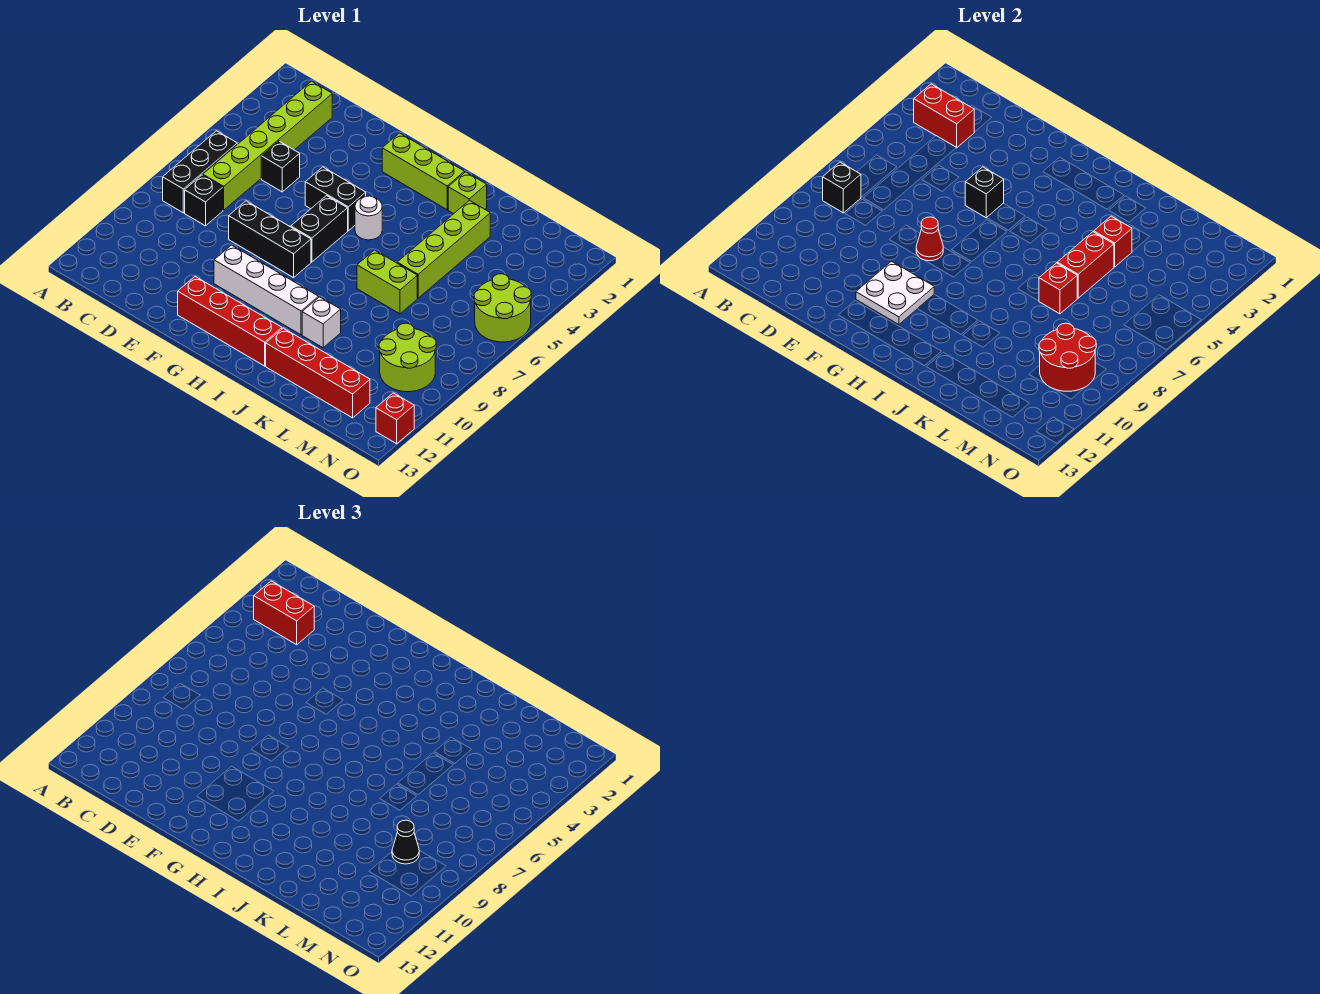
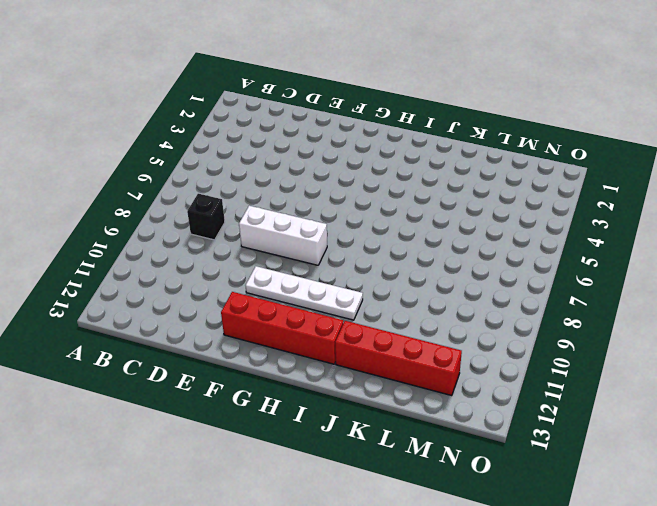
white brick E8:G8 level 1 -> black brick E8:G8 level 1
white plate F10:I10 level 1 -> white brick F10:I10 level 1
none -> black brick B6:B8 level 1
none -> lime brick C2:C7 level 1
none -> black brick D5 level 1
none -> black brick F5:G5 level 1

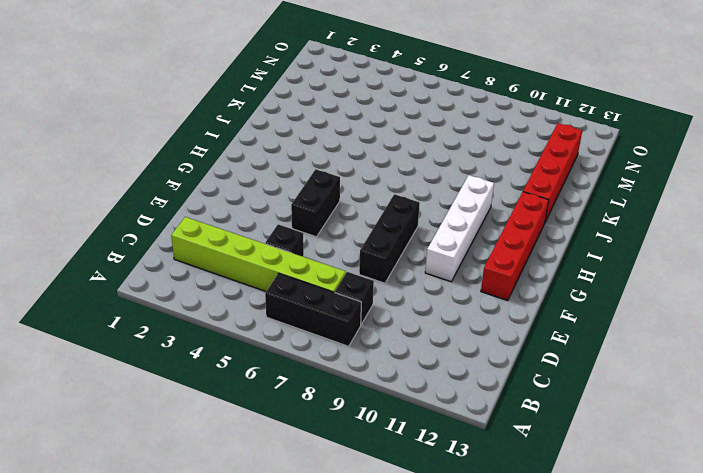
none -> lime brick G2:I2 level 1
none -> black brick G6:G7 level 1
none -> white round brick H5 level 1
none -> lime brick J2 level 1

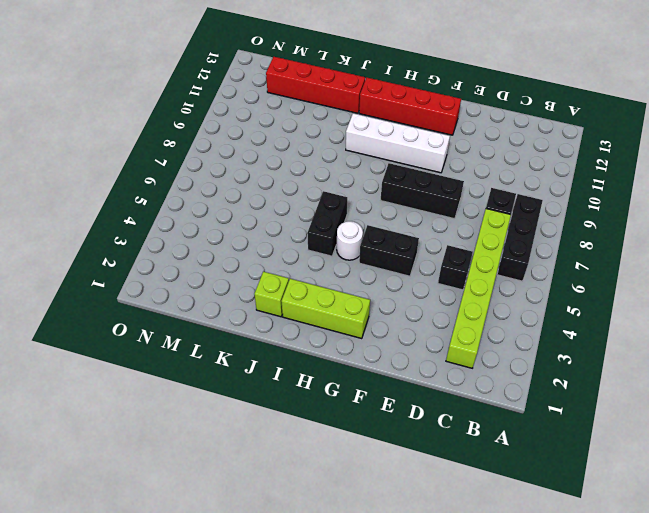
black brick I5:I6 level 1 -> black brick G6:G7 level 1
none -> lime brick J7:K7 level 1
none -> white brick J10 level 1
none -> lime brick K3:K6 level 1
none -> lime round brick M9:N10 level 1

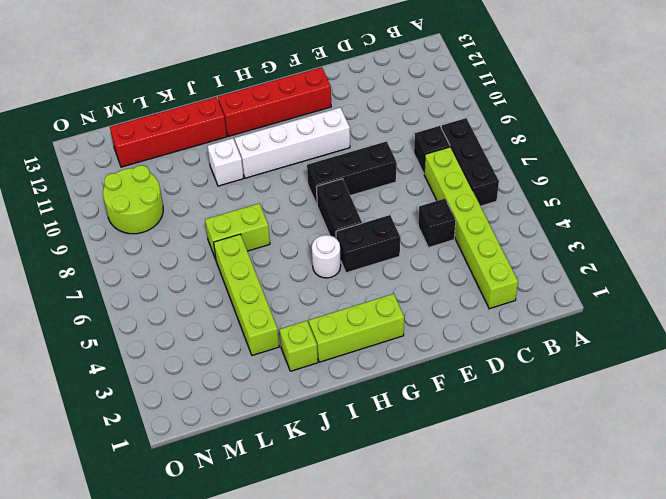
none -> lime round brick N5:O6 level 1
none -> red brick O12 level 1
none -> red brick B3:C3 level 2
none -> black brick B8 level 2

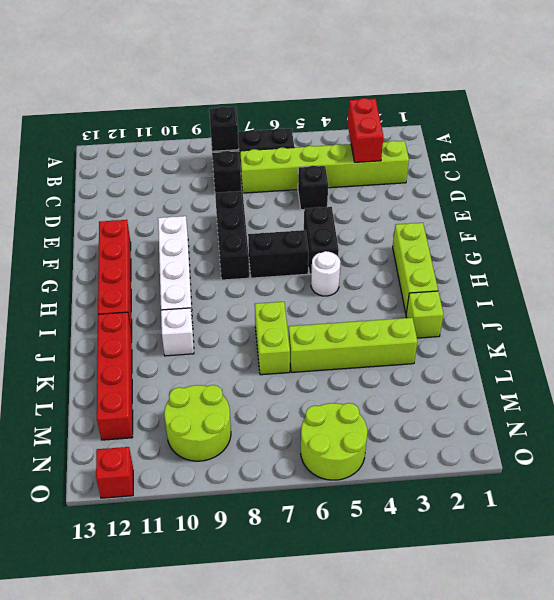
none -> black brick F5 level 2
none -> red cone F8 level 2
none -> white plate F10:G11 level 2
none -> red brick K4 level 2

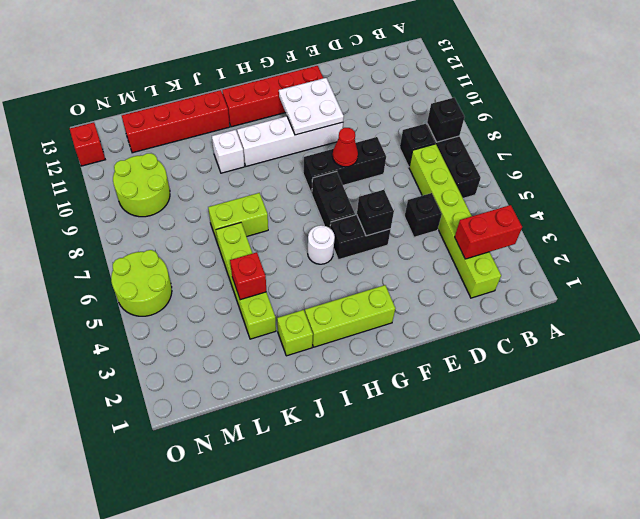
none -> red brick K5:K6 level 2
none -> red brick K7 level 2
none -> red round brick M9:N10 level 2
none -> red brick B3:C3 level 3

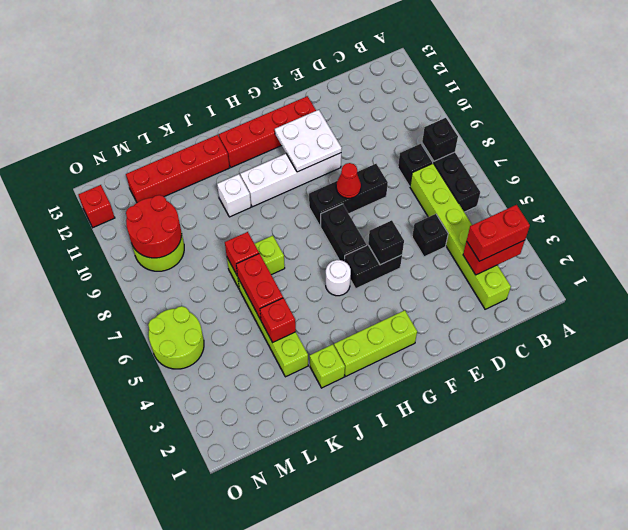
none -> black cone M9 level 3

